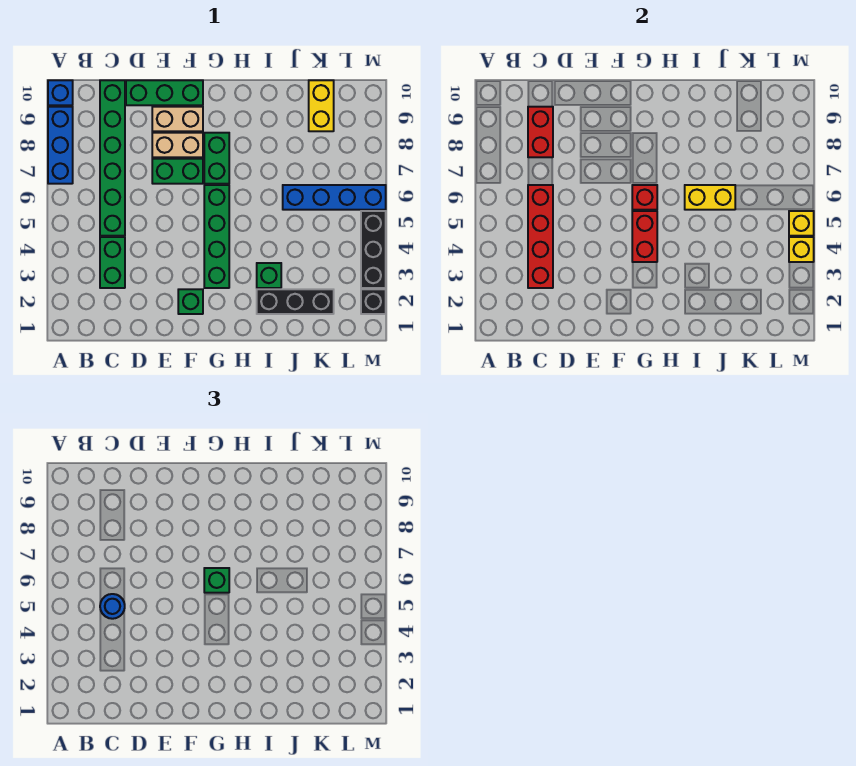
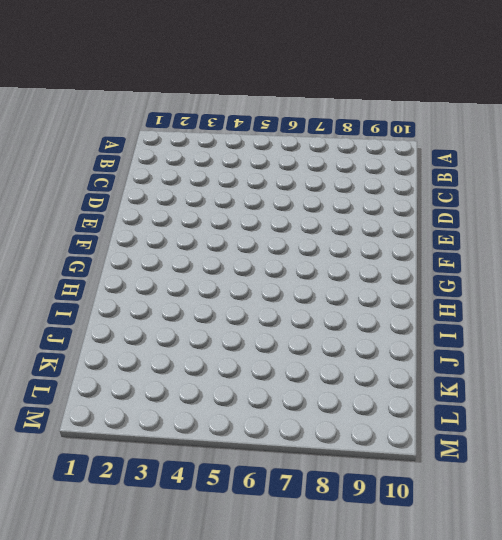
none -> blue brick A7:A9 level 1
none -> blue brick A10 level 1
none -> green brick C3:C4 level 1

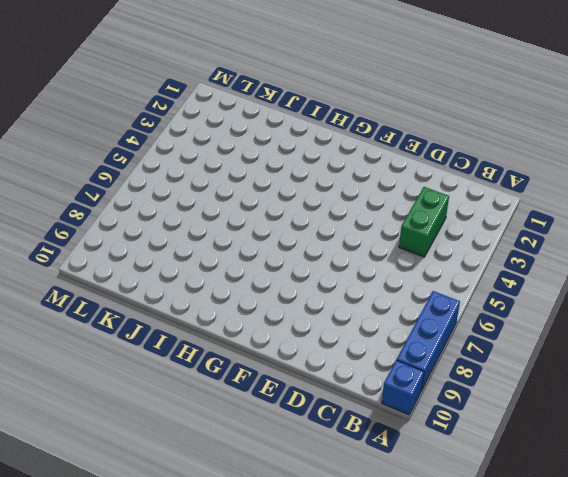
none -> green brick C5:C10 level 1
none -> green brick D10:F10 level 1
none -> green brick E7:F7 level 1

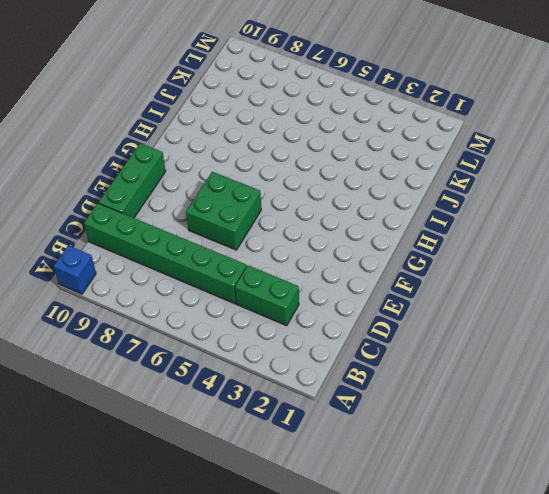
green brick E6:F7 level 1 -> green brick E7:F7 level 1
none -> blue brick A7:A9 level 1
none -> tan brick E8:F8 level 1
none -> tan brick E9:F9 level 1

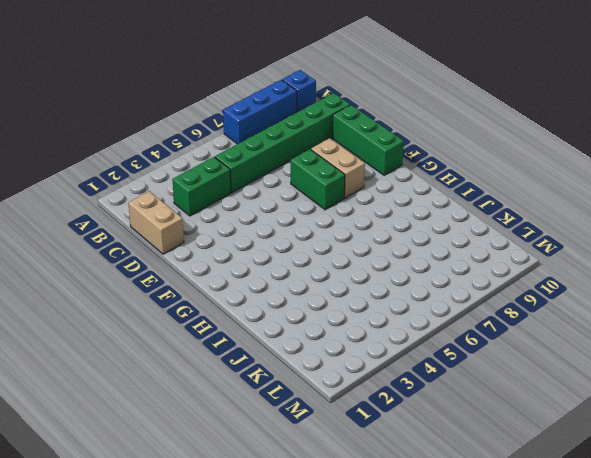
tan brick C1:D1 level 1 -> tan brick E9:F9 level 1
none -> green brick F2 level 1
none -> green brick G3:G6 level 1
none -> green brick G7:G8 level 1

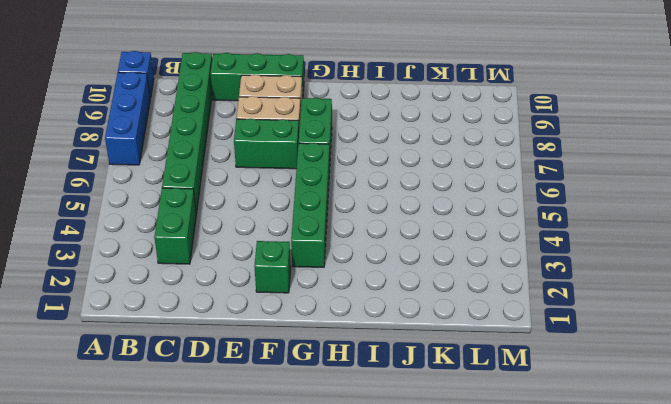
none -> black brick I2:K2 level 1
none -> green brick I3 level 1
none -> blue brick J6:M6 level 1

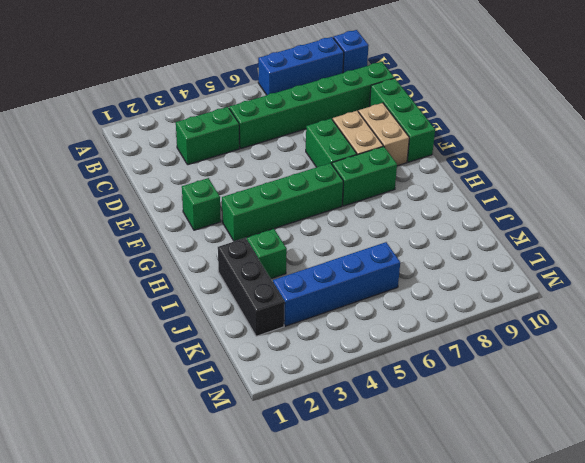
blue brick K3:K6 level 1 -> blue brick J6:M6 level 1
none -> yellow brick K9:K10 level 1
none -> black brick M2 level 1
none -> black brick M3:M5 level 1

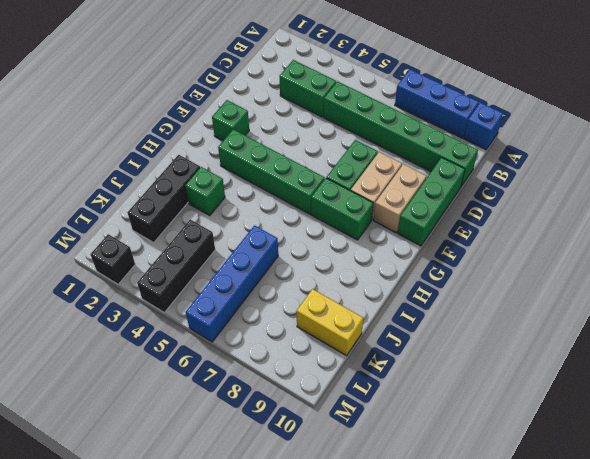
black brick K4:M4 level 1 -> black brick M3:M5 level 1
none -> red brick C3:C6 level 2
none -> red brick C8:C9 level 2
none -> red brick G4:G5 level 2

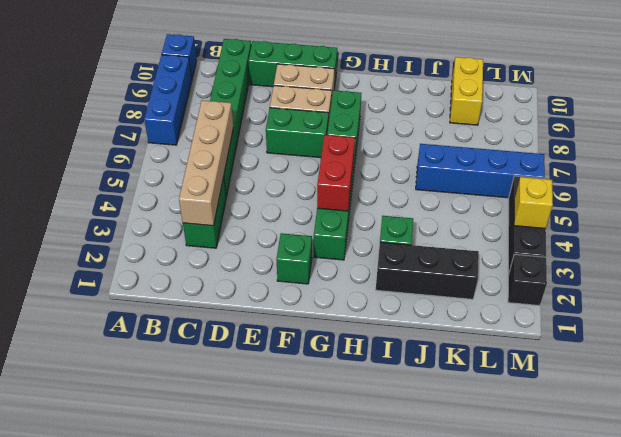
tan brick C3:C6 level 2 -> red brick C3:C6 level 2
none -> red brick C8:C9 level 2
none -> red brick G6 level 2
none -> yellow brick I6:J6 level 2

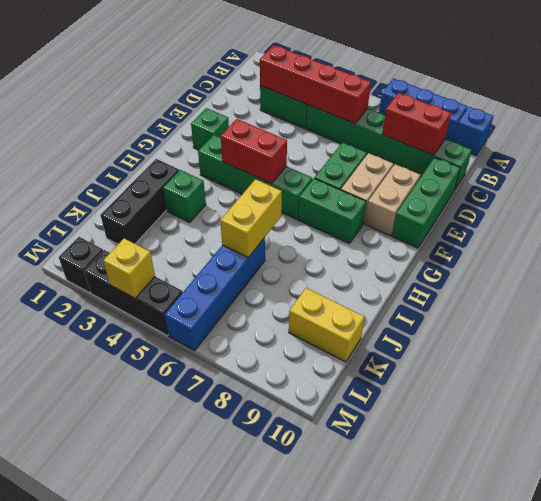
none -> red brick G6 level 2
none -> yellow brick M5 level 2
none -> blue round brick C5 level 3

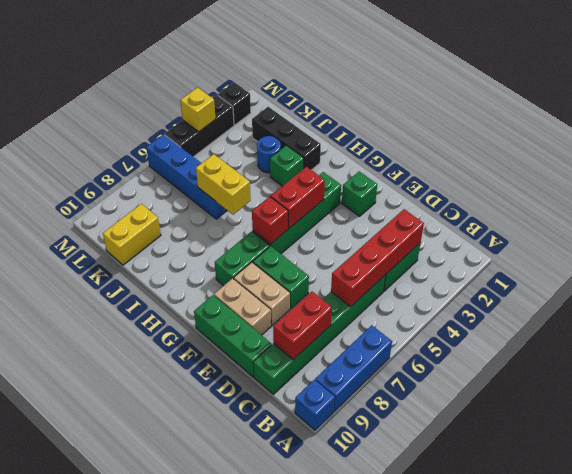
blue round brick J3 level 1 -> blue round brick C5 level 3
none -> yellow brick M5 level 2
none -> green brick G6 level 3

